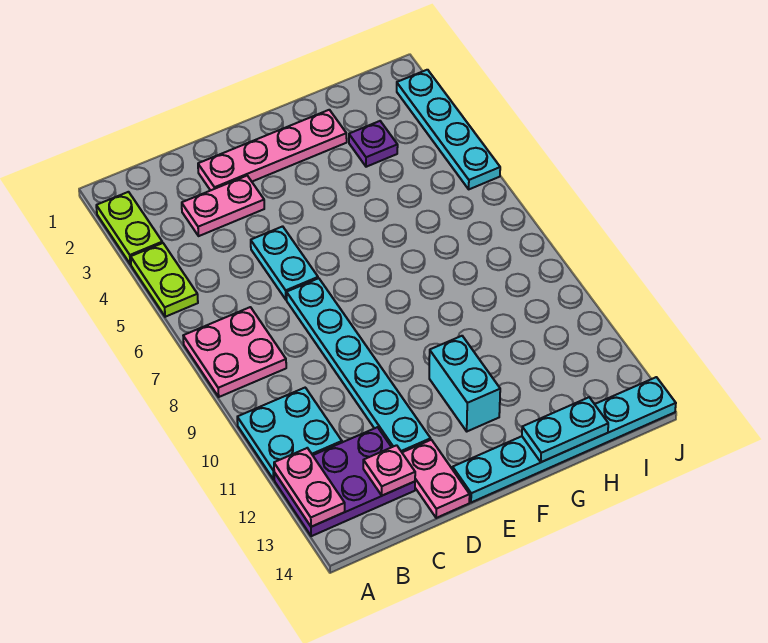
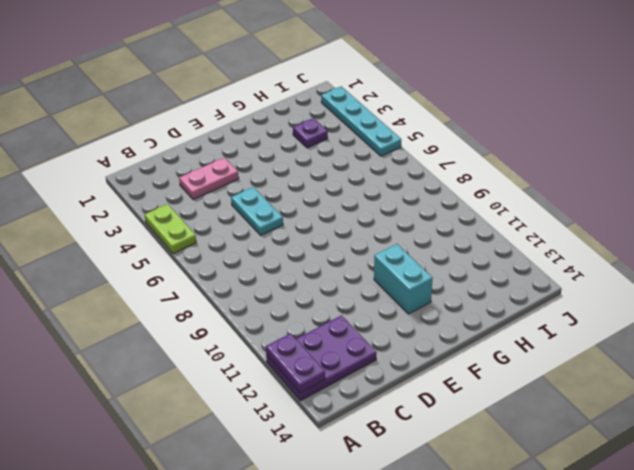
purple plate A12:A13 level 2 -> pink plate A12:A13 level 2
none -> lime plate A2:A3 level 1
none -> pink plate A7:B8 level 1
none -> cyan plate A10:B11 level 1

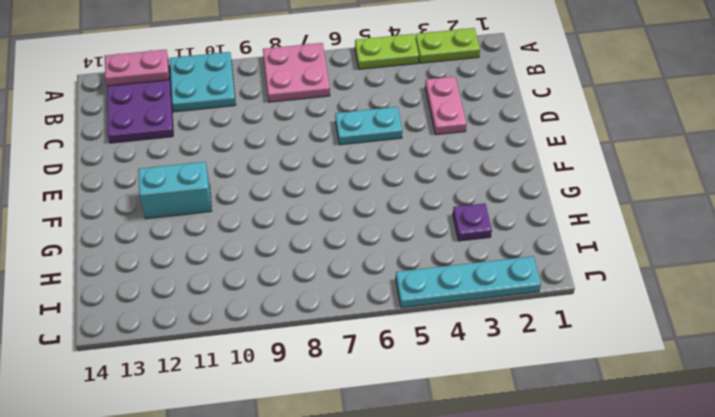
none -> pink plate D2:G2 level 1
none -> cyan plate D7:D12 level 1
none -> pink plate D13:D14 level 1

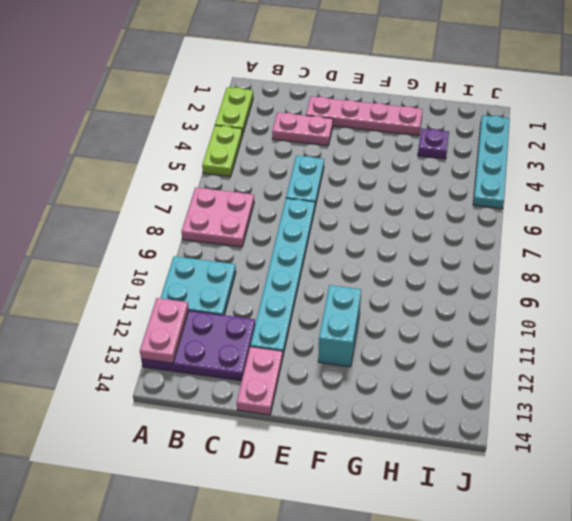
none -> cyan plate E14:J14 level 1
none -> pink plate C13 level 2
none -> cyan plate G14:H14 level 2

